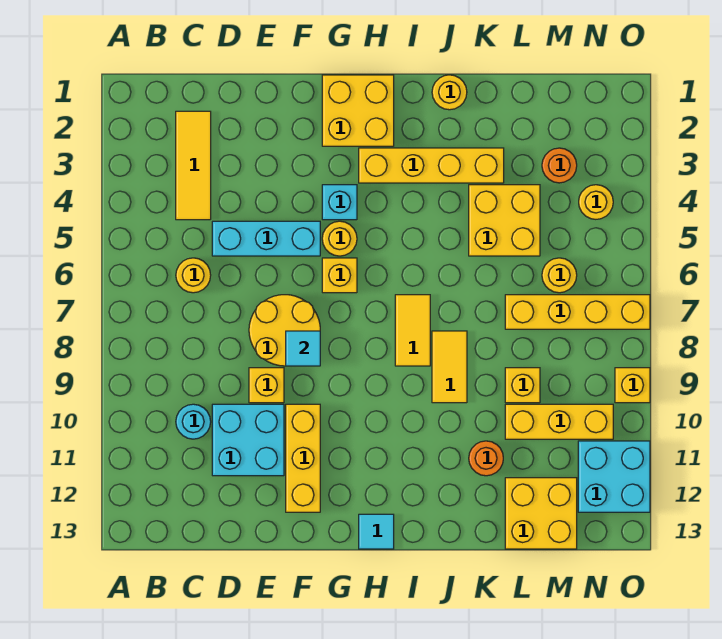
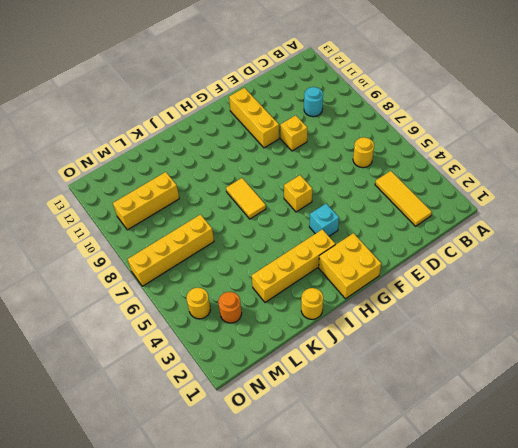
none -> cyan brick D5:F5 level 1
none -> cyan brick D10:E11 level 1
none -> yellow round brick E7:F8 level 1

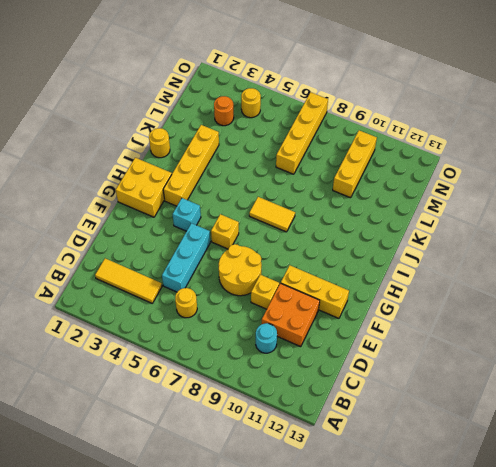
orange brick D10:E11 level 1 -> cyan brick D10:E11 level 1
none -> yellow round brick G5 level 1
none -> cyan tile H13 level 1
none -> yellow tile J8:J9 level 1

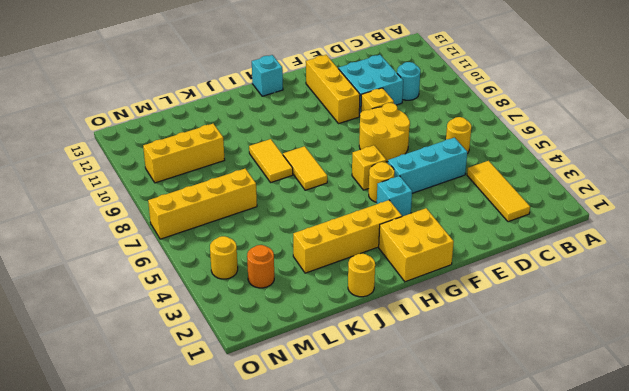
cyan brick H13 level 1 -> cyan tile H13 level 1
none -> yellow brick K4:L5 level 1
none -> orange round brick K11 level 1
none -> yellow brick L9 level 1

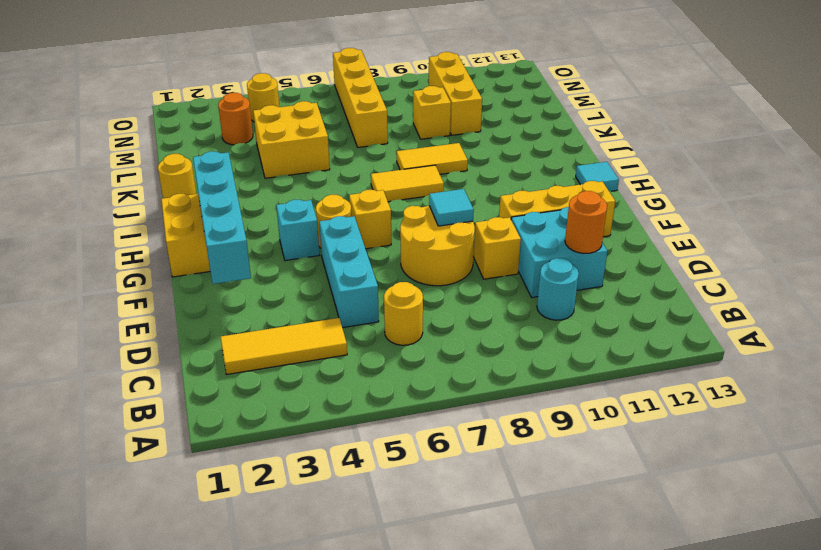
orange round brick D11 level 2 -> orange round brick K11 level 1
cyan brick E2:H2 level 2 -> none
none -> yellow brick H3:K3 level 1
none -> yellow brick L12:M13 level 1
none -> yellow round brick M6 level 1

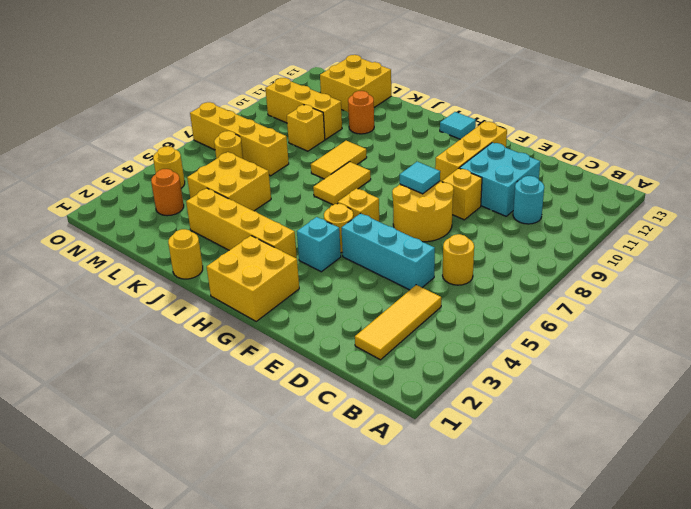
none -> cyan brick N11:O12 level 1
none -> yellow brick O9 level 1

